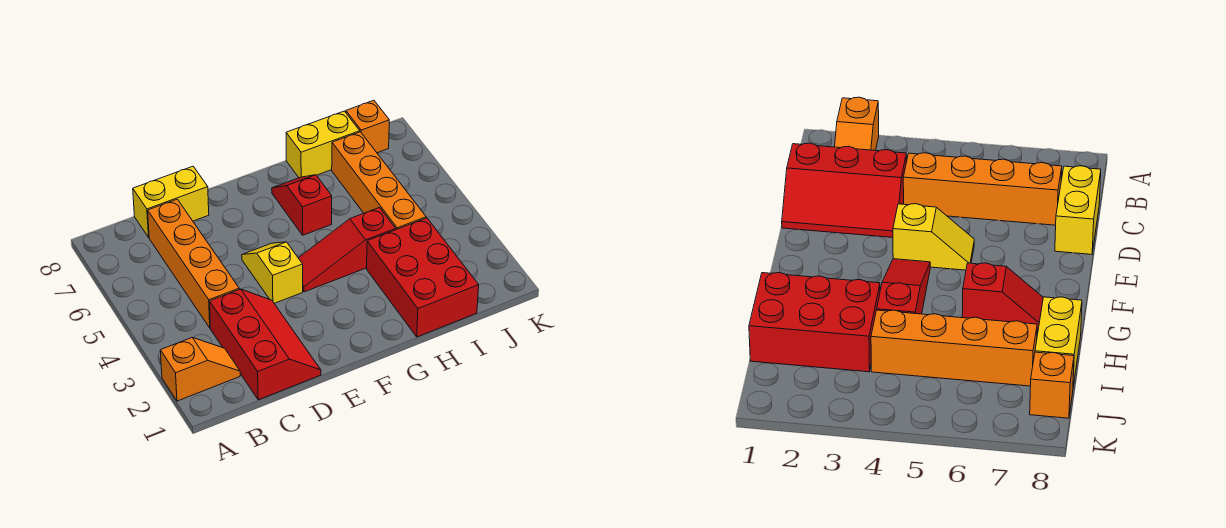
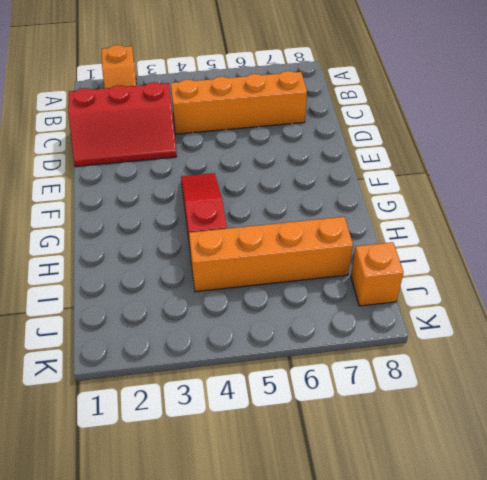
none -> yellow brick C8:D8 level 1
none -> yellow slope E4:E5 level 1 top 4

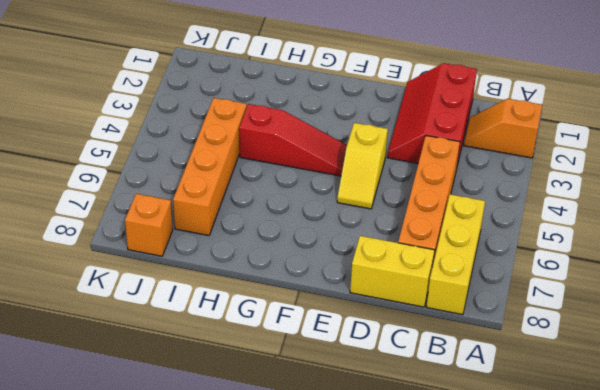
yellow brick B6:B8 level 1 -> none
none -> red slope G6:G7 level 1 top 6
none -> red brick H1:I3 level 1

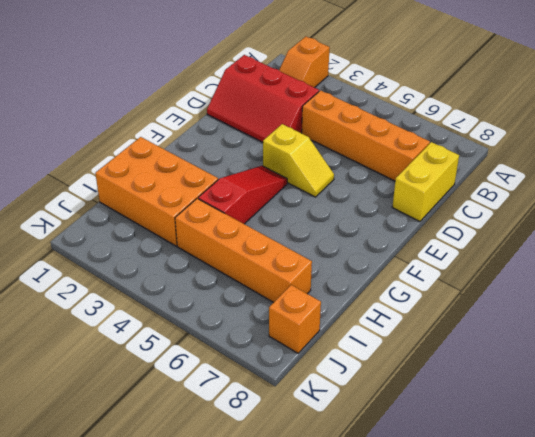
orange brick H1:I3 level 1 -> red brick H1:I3 level 1
none -> red slope G6:G7 level 1 top 6
none -> yellow brick H8:I8 level 1

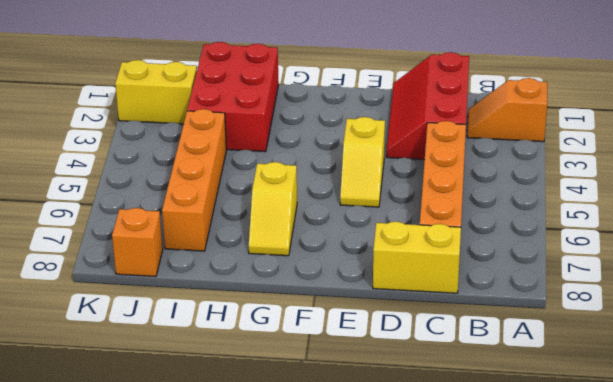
yellow slope G6:G7 level 1 top 6 -> red slope G6:G7 level 1 top 6
yellow brick J2:K2 level 1 -> yellow brick H8:I8 level 1
none -> red slope F4:H4 level 1 top H

